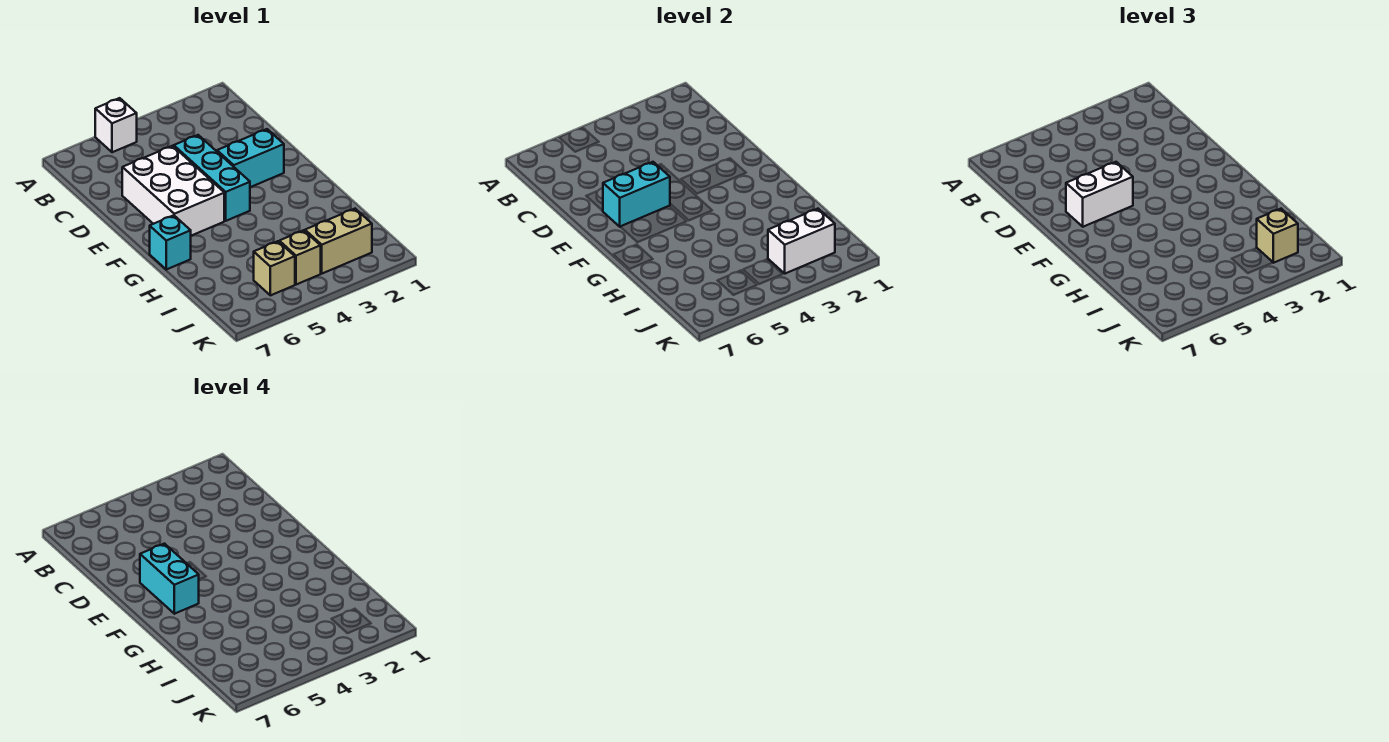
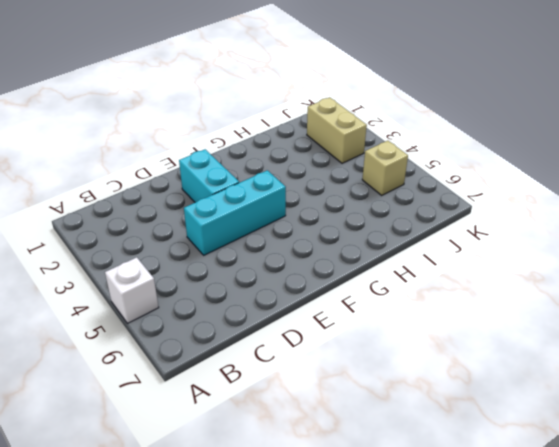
none -> white brick D5:F6 level 1
none -> cyan brick G7 level 1
none -> tan brick J4 level 1

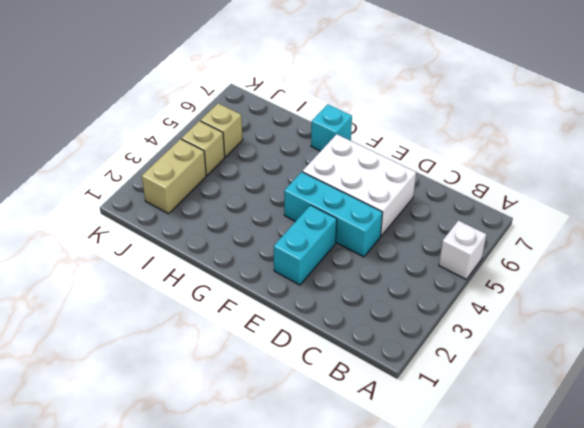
none -> cyan brick E5:E6 level 2
none -> white brick J2:J3 level 2
none -> white brick E5:E6 level 3

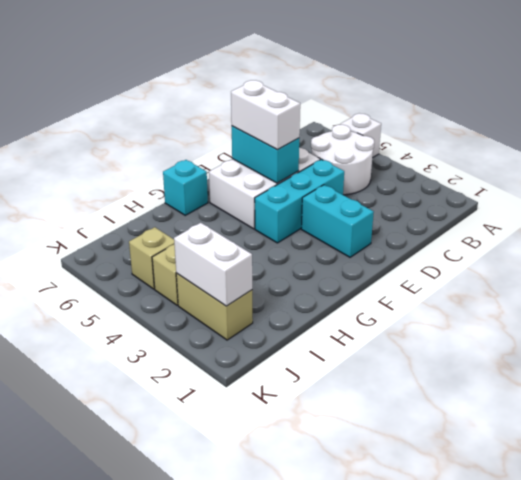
white round brick B4:C5 level 1 -> none
none -> tan brick J2 level 3
none -> cyan brick E6:F6 level 4

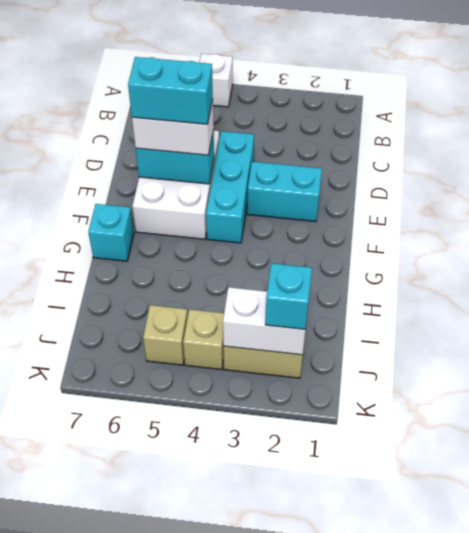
cyan brick E5:E6 level 4 -> cyan brick E6:F6 level 4
cyan brick J2 level 3 -> tan brick J2 level 3

